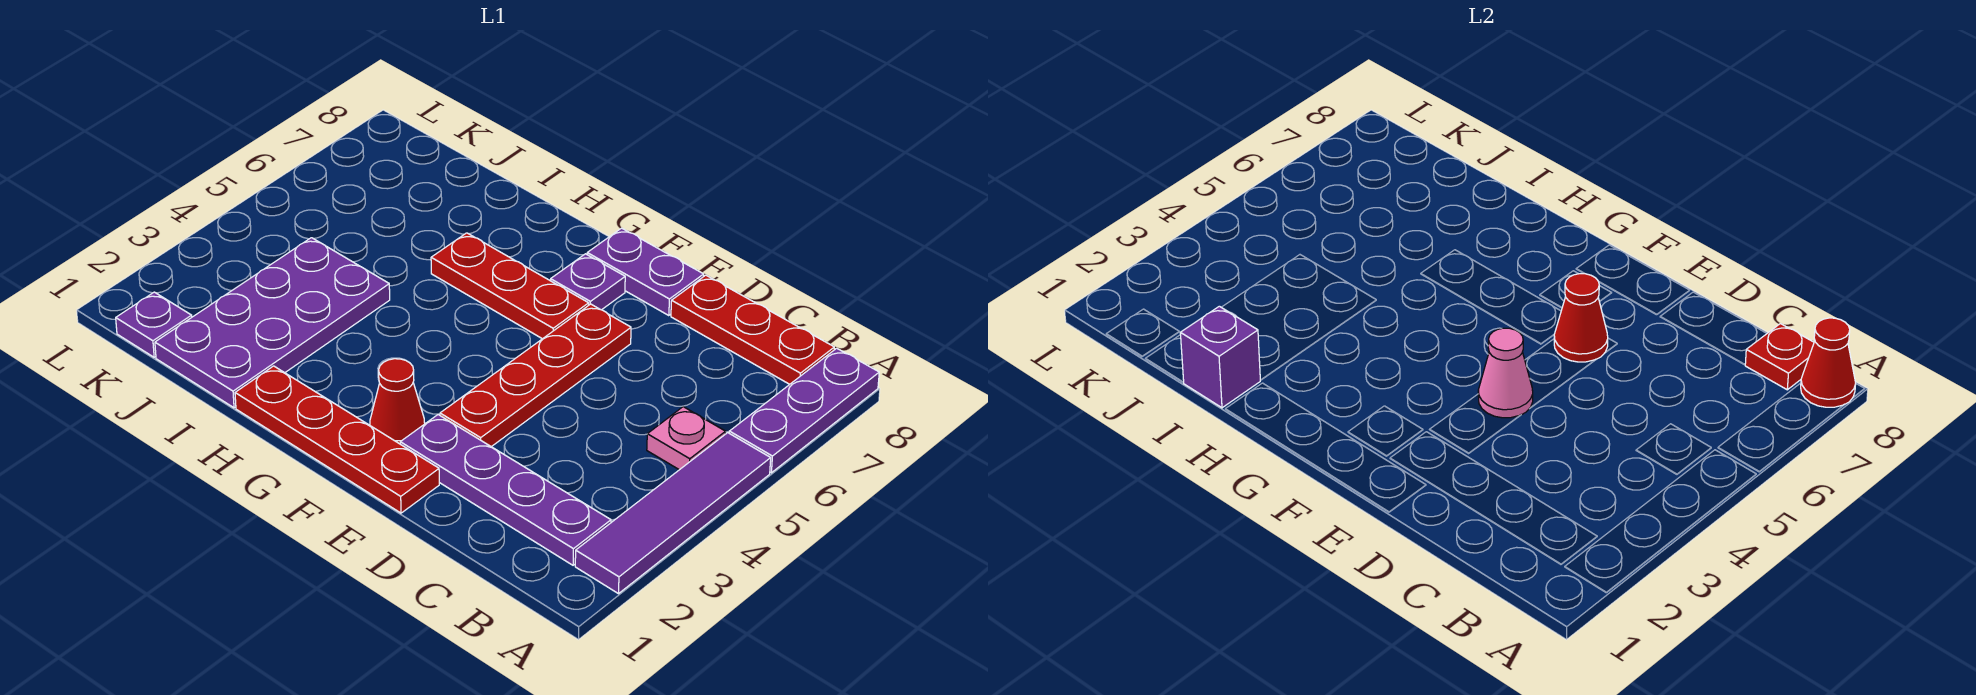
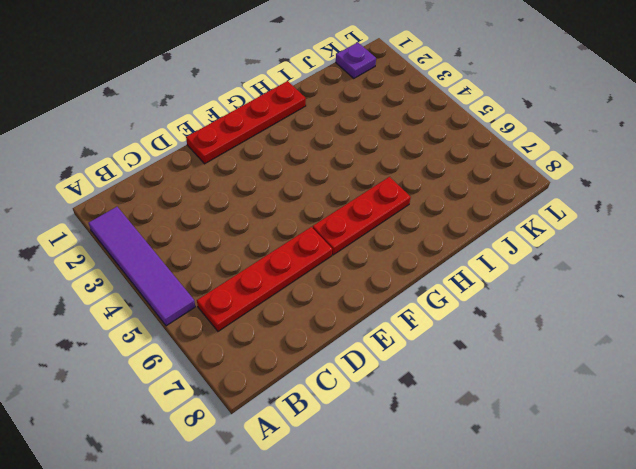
red plate B6:E6 level 1 -> red plate E3:E6 level 1
none -> purple plate A6:A8 level 1
none -> purple plate B2:E2 level 1
none -> pink plate B5 level 1

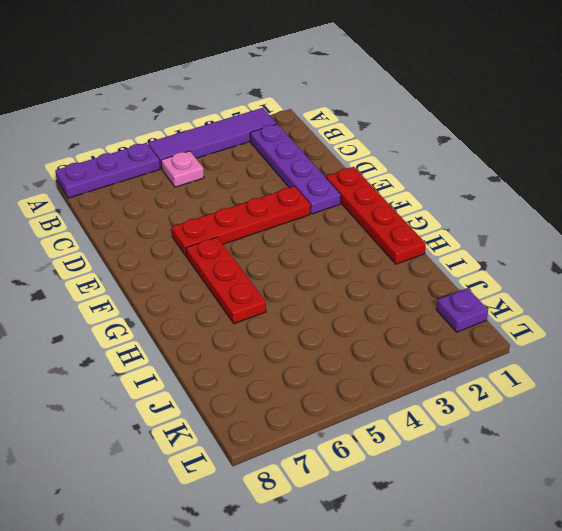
none -> red plate B8:D8 level 1
none -> purple plate E8:F8 level 1
none -> red cone F2 level 1

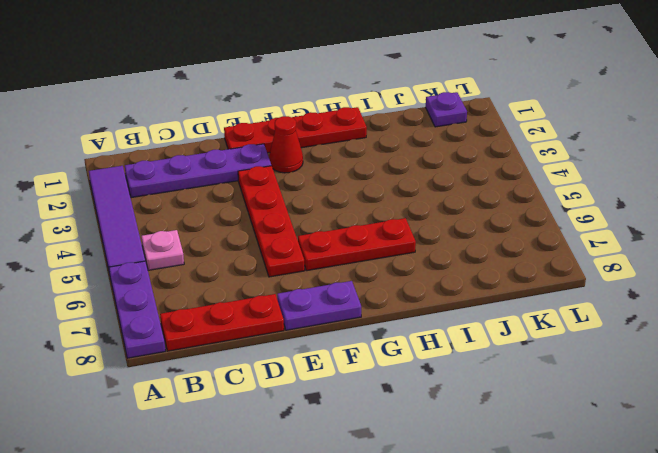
none -> purple plate F7 level 1
none -> purple plate I1:J4 level 1
none -> red cone A8 level 2

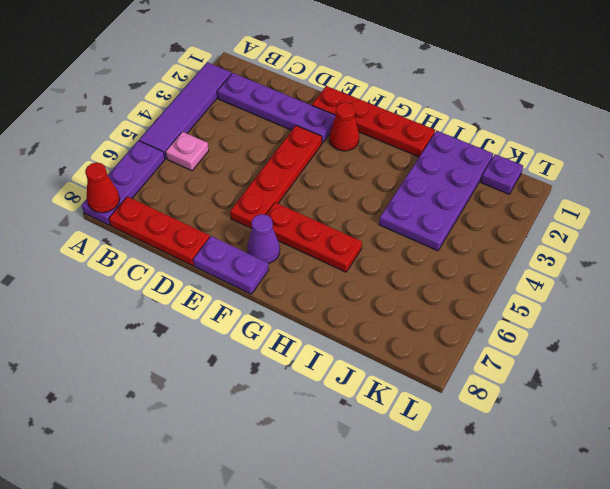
purple cone F7 level 1 -> purple plate F7 level 1
none -> red plate B8 level 2
none -> pink cone E4 level 2
none -> red cone E6 level 2

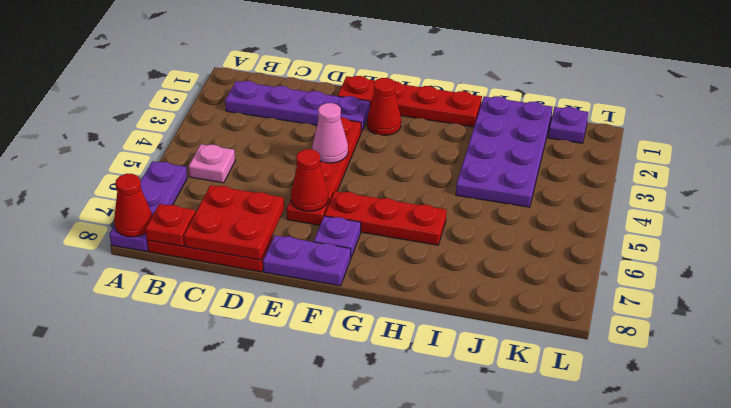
red plate C7:D8 level 2 -> none
none -> purple tile A2:A5 level 1
none -> purple brick I1 level 2

